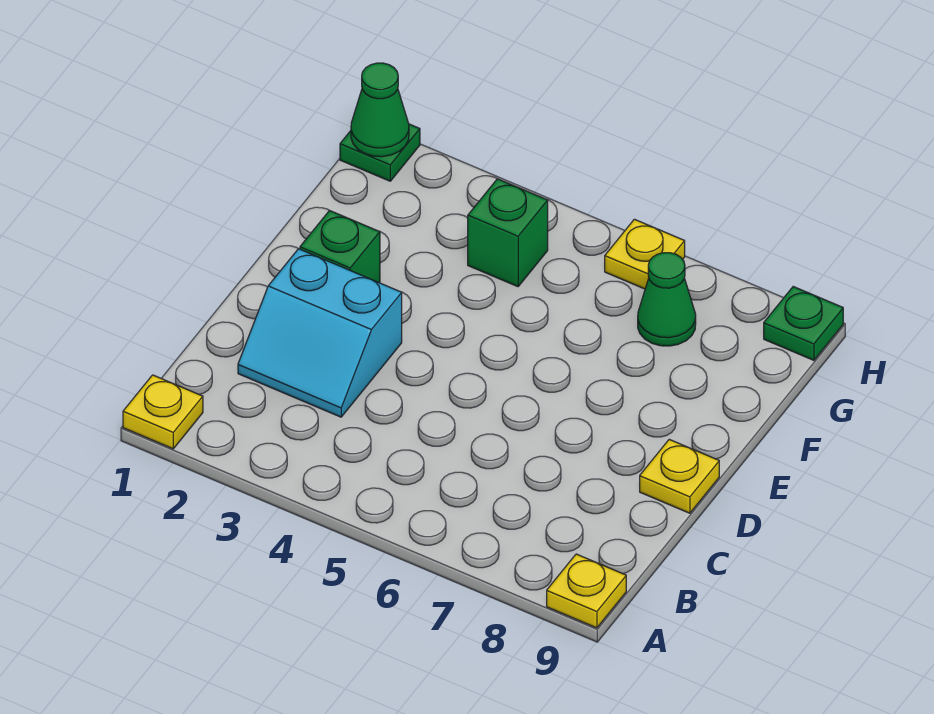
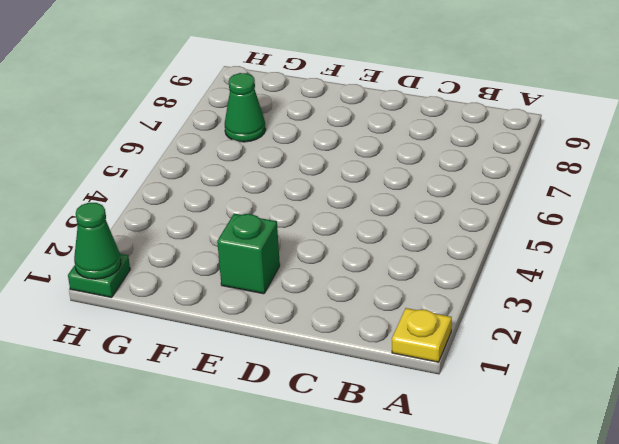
none -> yellow plate A9 level 1
none -> cyan slope C2:D3 level 1 top D

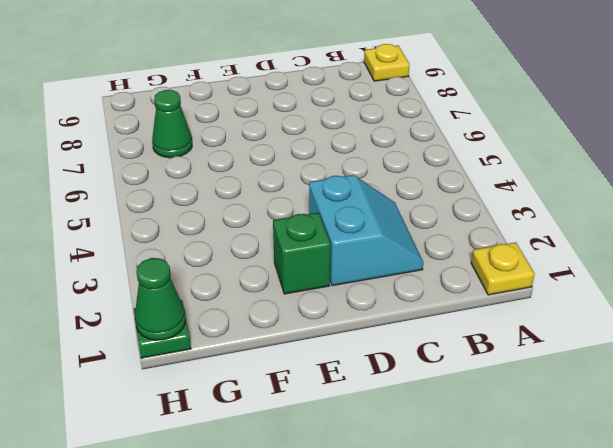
none -> yellow plate D9 level 1
none -> green brick G4 level 1

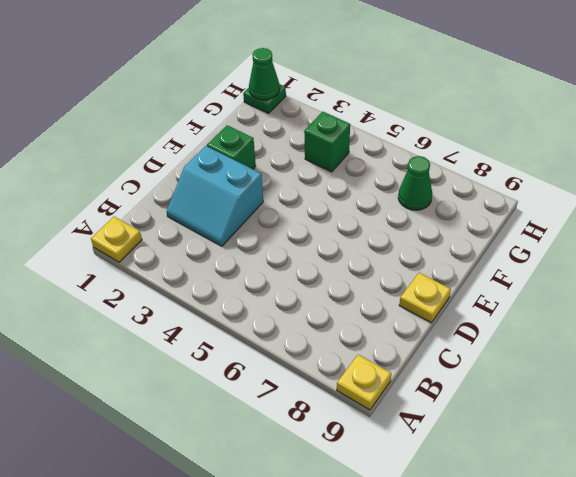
none -> yellow plate H6 level 1
none -> green plate H9 level 1

